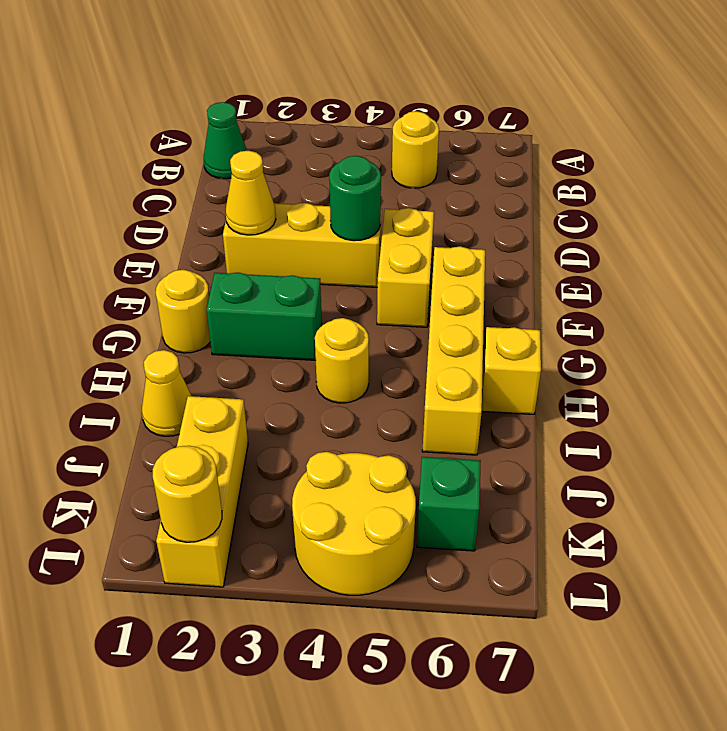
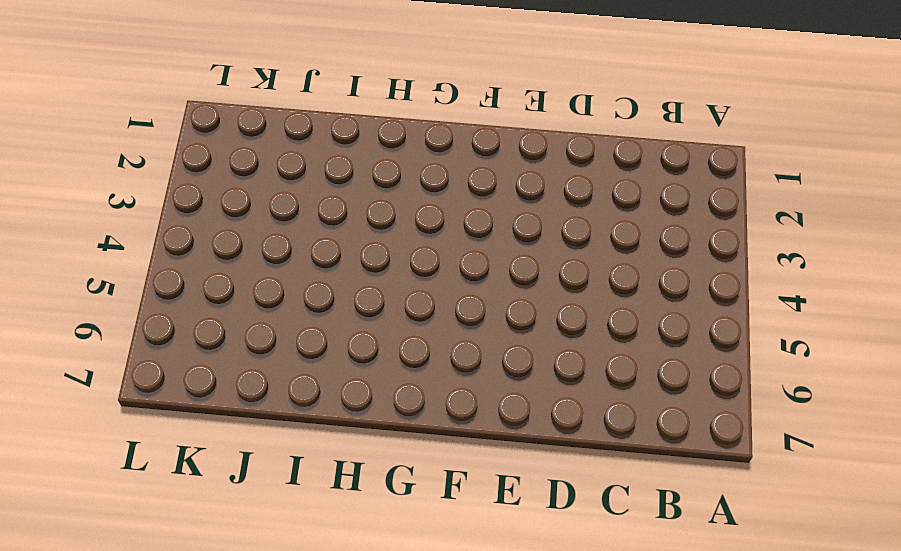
none -> green cone B1 level 1
none -> yellow round brick B5 level 1
none -> yellow brick E2:E4 level 1

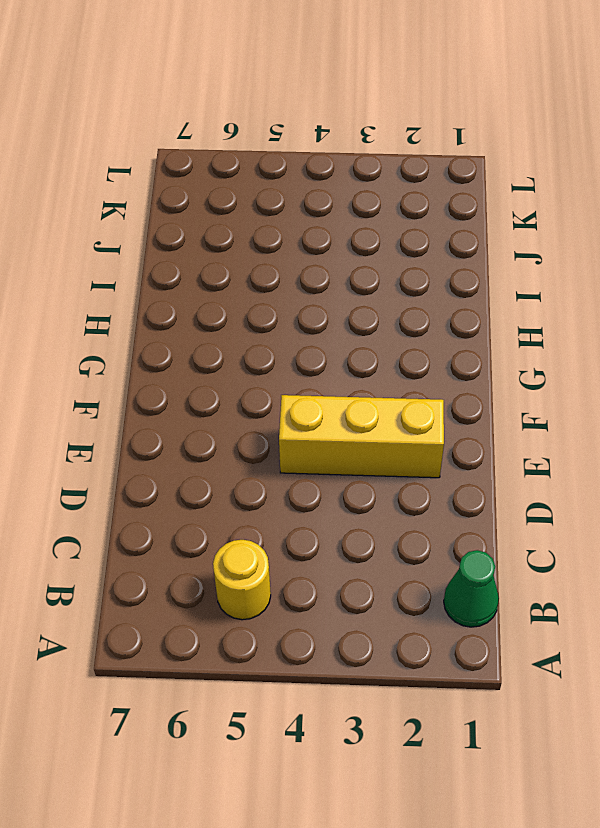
none -> yellow brick E5:F5 level 1
none -> yellow brick F6:I6 level 1
none -> yellow round brick G1 level 1

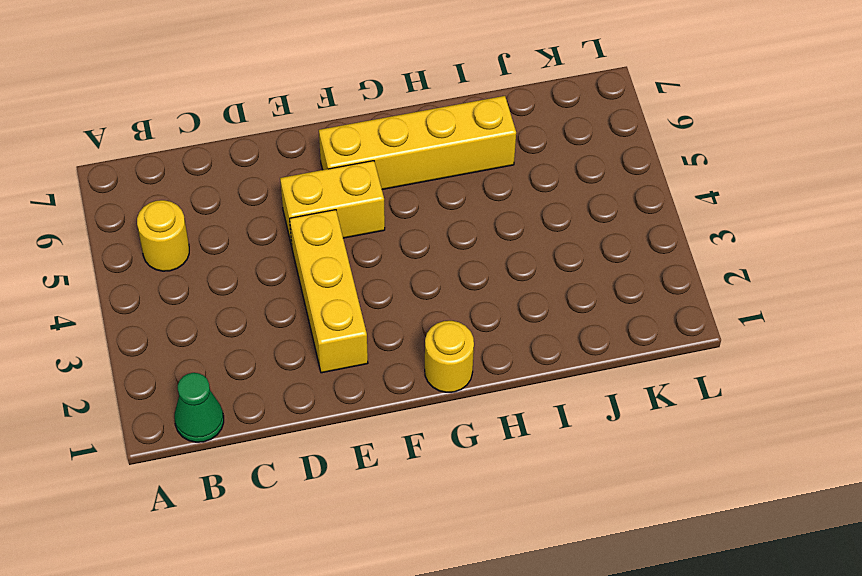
none -> green brick G2:G3 level 1
none -> yellow round brick H4 level 1
none -> yellow brick H7 level 1

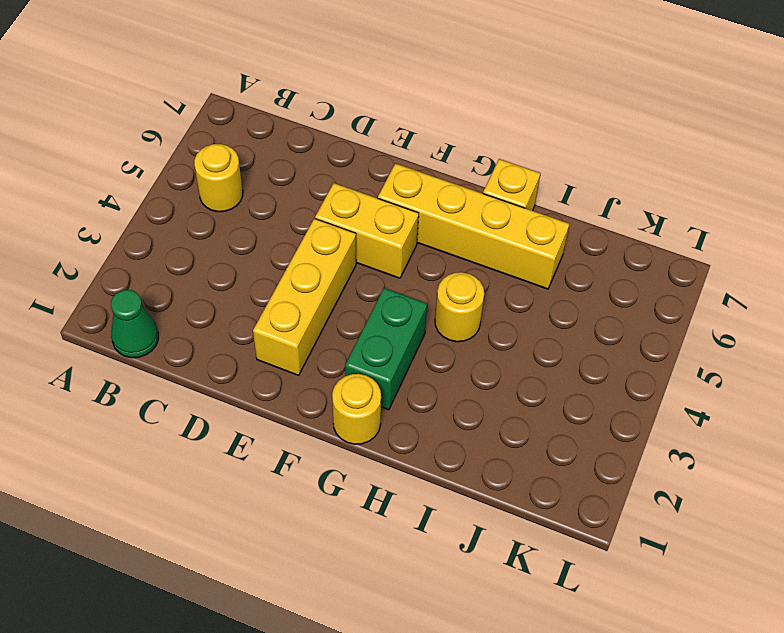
none -> yellow cone I1 level 1
none -> yellow brick J2:L2 level 1
none -> yellow round brick K4:L5 level 1

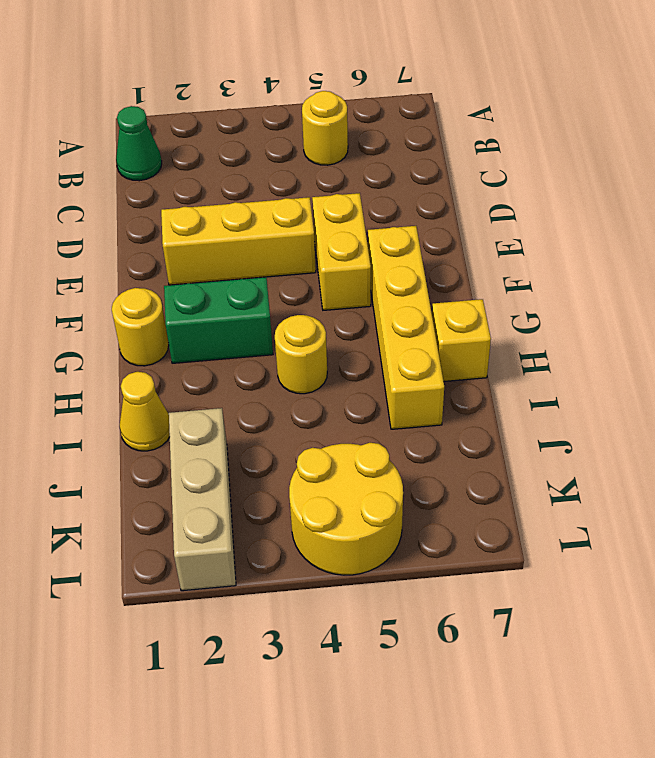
tan brick J2:L2 level 1 -> yellow brick J2:L2 level 1
none -> green brick K6 level 1
none -> yellow cone E2 level 2
none -> green round brick E4 level 2

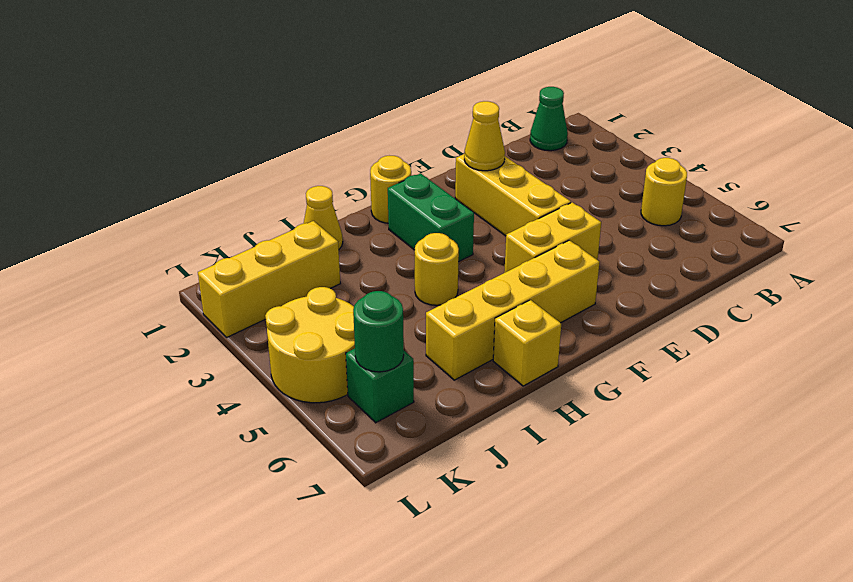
green round brick K6 level 2 -> green round brick E4 level 2
none -> yellow round brick L2 level 2

